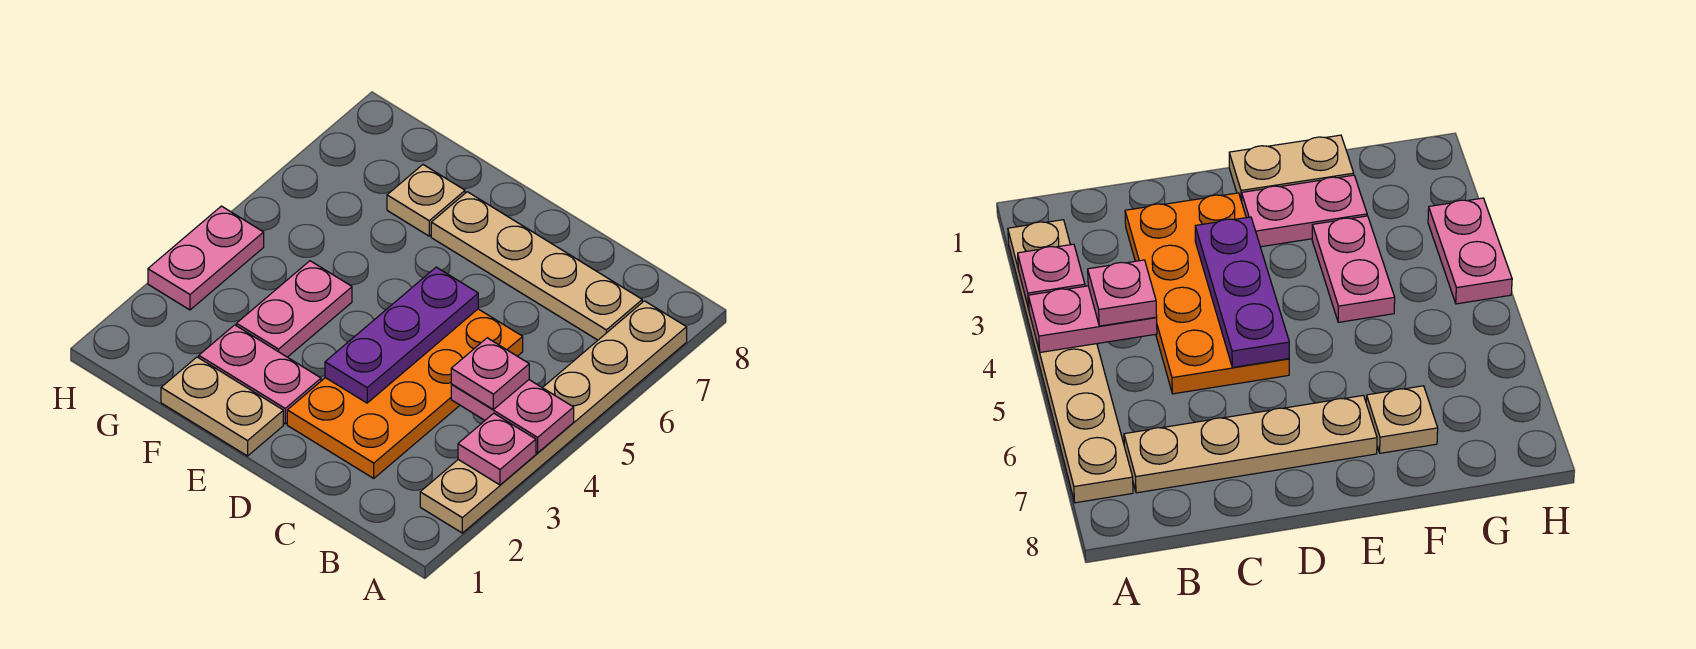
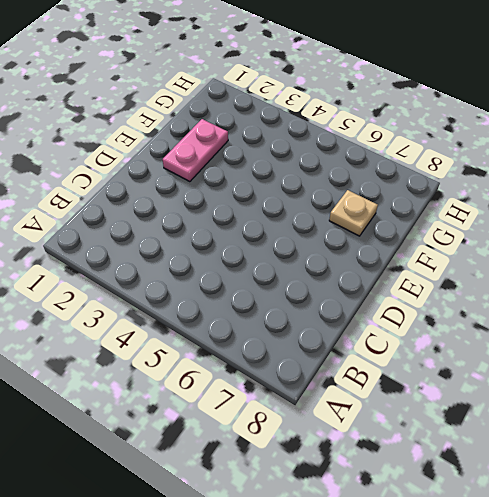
none -> tan plate A2:A7 level 1
none -> tan plate B7:E7 level 1
none -> orange plate C2:D5 level 1

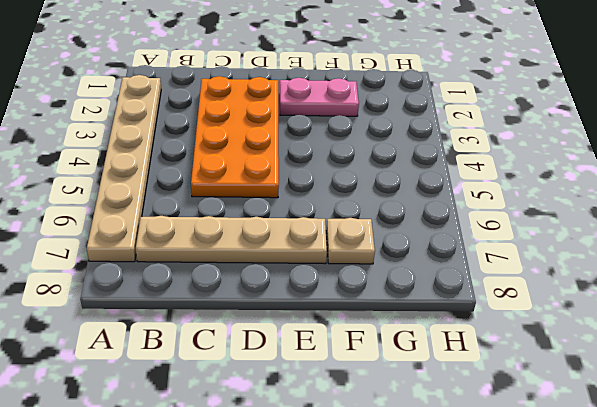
none -> tan plate E1:F1 level 1
none -> pink plate F3:F4 level 1
none -> pink plate H3:H4 level 1

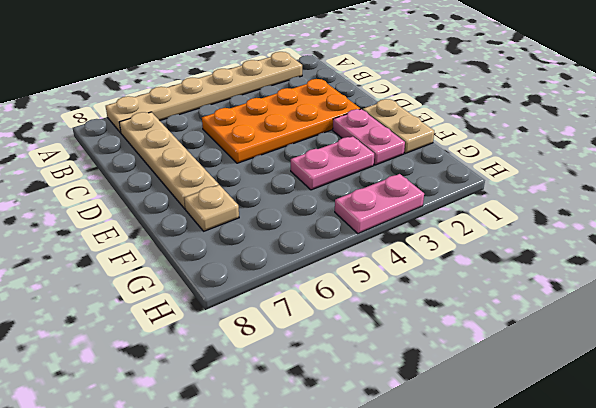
none -> pink plate A3 level 2
none -> pink plate A4:B4 level 2
none -> purple plate D3:D5 level 2

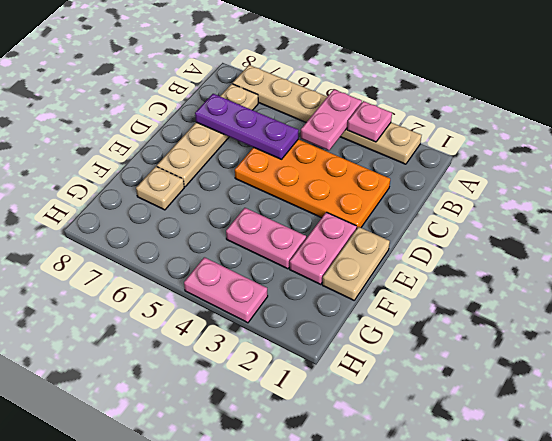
purple plate C5:C7 level 2 -> purple plate D3:D5 level 2
none -> pink plate B4 level 3

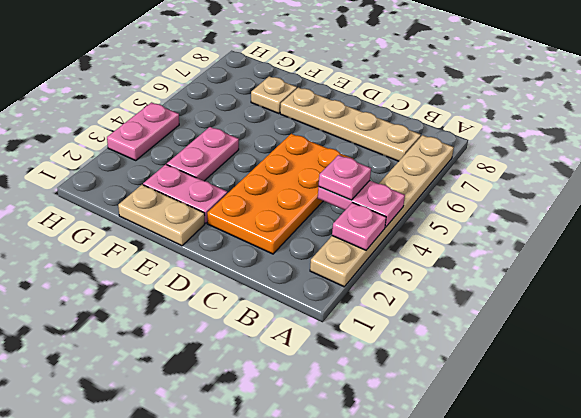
none -> purple plate D3:D5 level 2

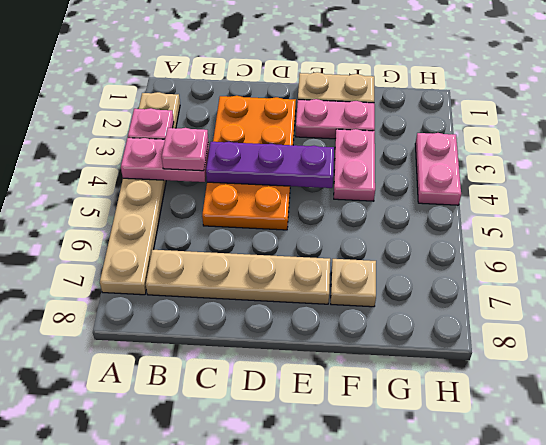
purple plate C4:E4 level 2 -> purple plate D3:D5 level 2

